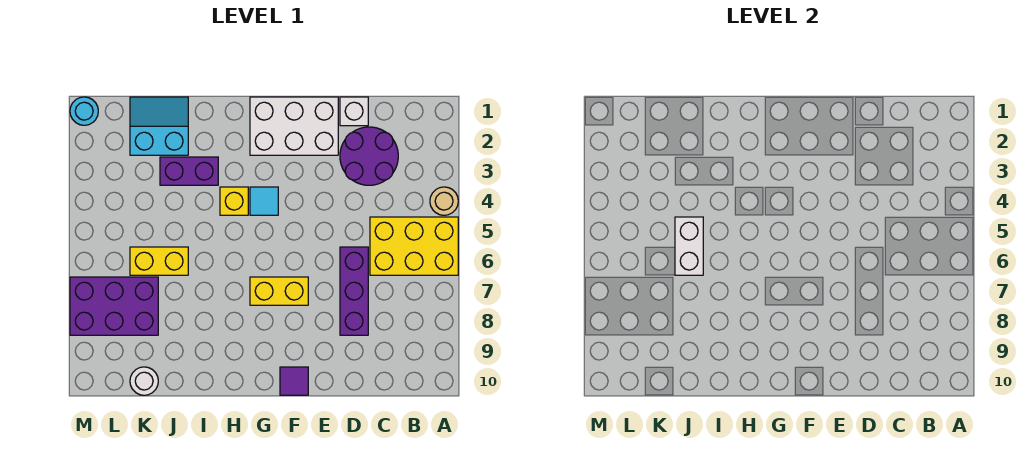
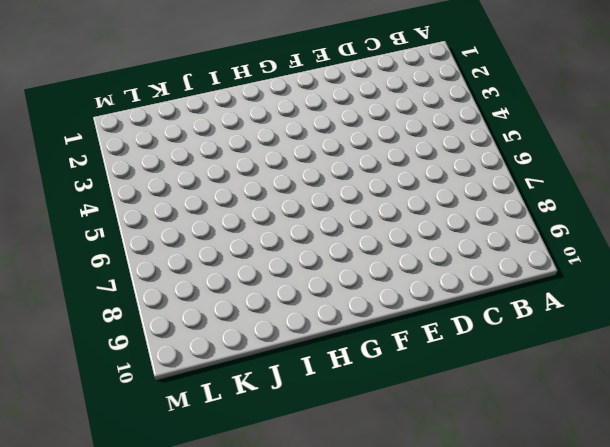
none -> tan round brick A4 level 1
none -> yellow brick A5:C6 level 1
none -> purple round brick C2:D3 level 1

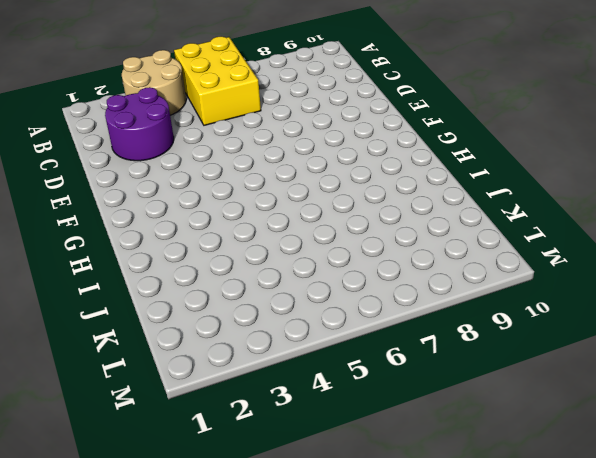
tan round brick A3:B4 level 1 -> tan round brick A4 level 1
none -> white brick D1 level 1
none -> purple brick D6:D8 level 1
none -> white brick E1:G2 level 1

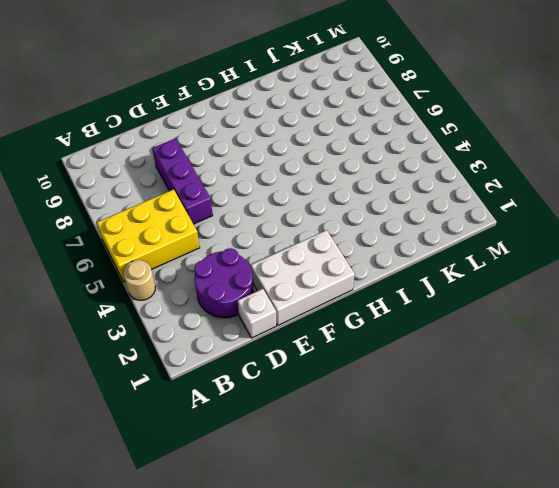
none -> yellow brick F7:G7 level 1
none -> purple tile F10 level 1
none -> cyan tile G4 level 1

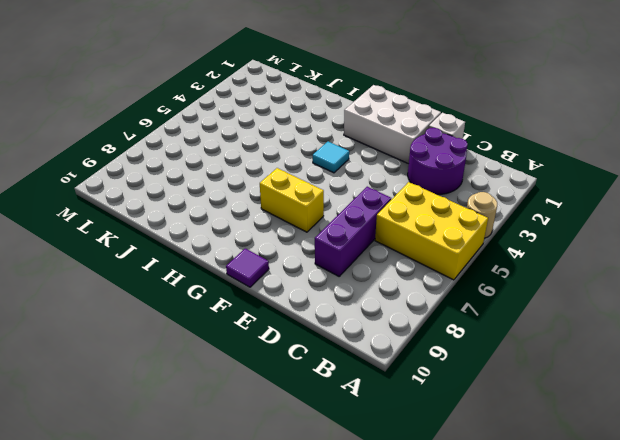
none -> yellow brick H4 level 1
none -> purple brick I3:J3 level 1
none -> cyan slope J1:K2 level 1 top 2

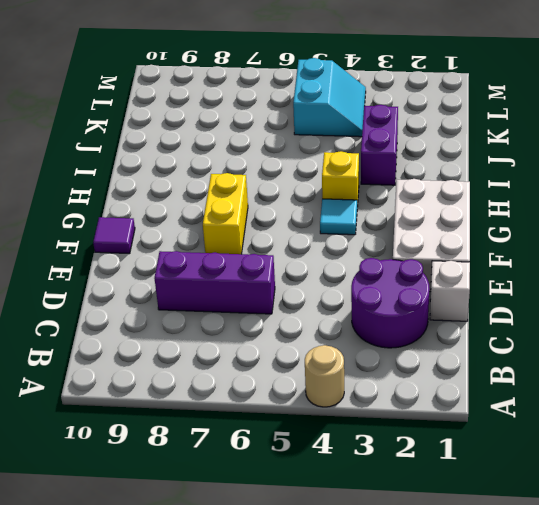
cyan slope K4:L5 level 1 top 5 -> cyan slope J1:K2 level 1 top 2
none -> yellow brick A5:C6 level 1
none -> yellow brick J6:K6 level 1
none -> purple brick K7:M8 level 1

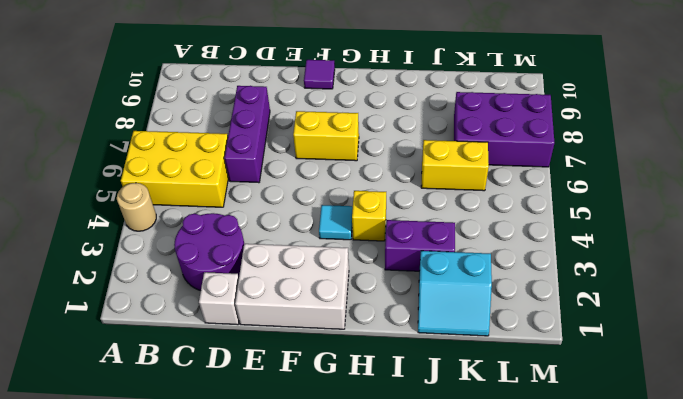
none -> white round brick K10 level 1
none -> cyan round brick M1 level 1
none -> white brick J5:J6 level 2

